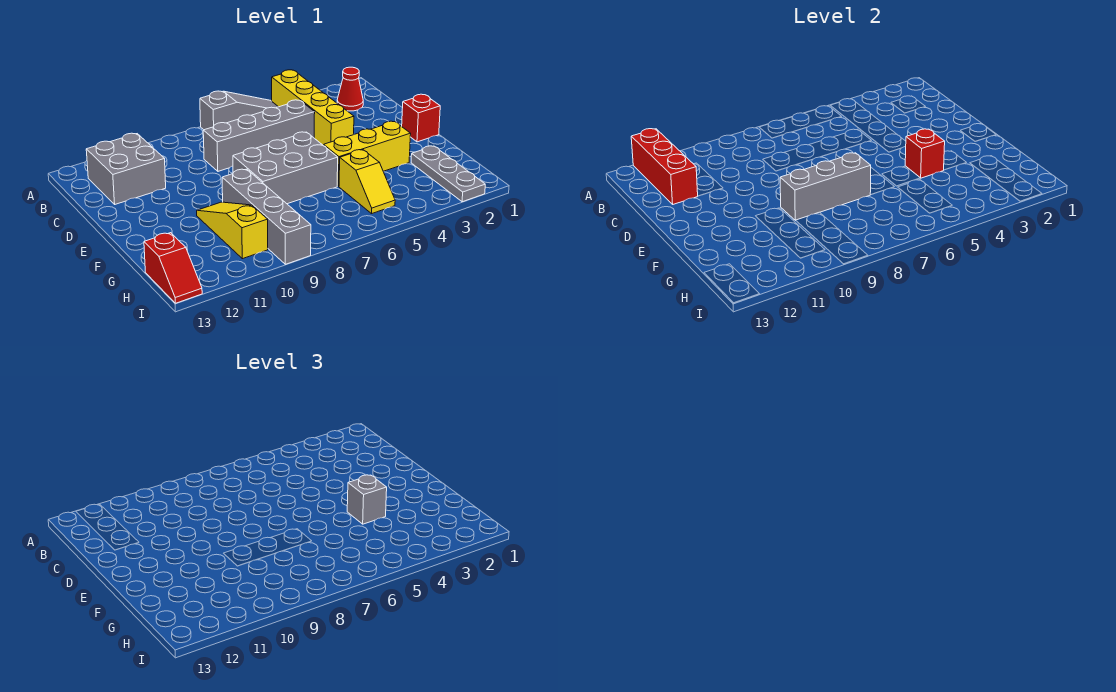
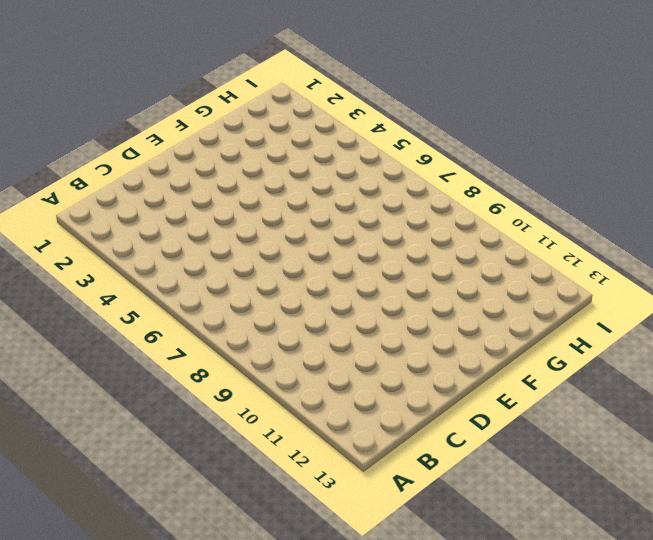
none -> yellow brick A4:D4 level 1
none -> grey slope A5:A7 level 1 top 7
none -> red cone B2 level 1

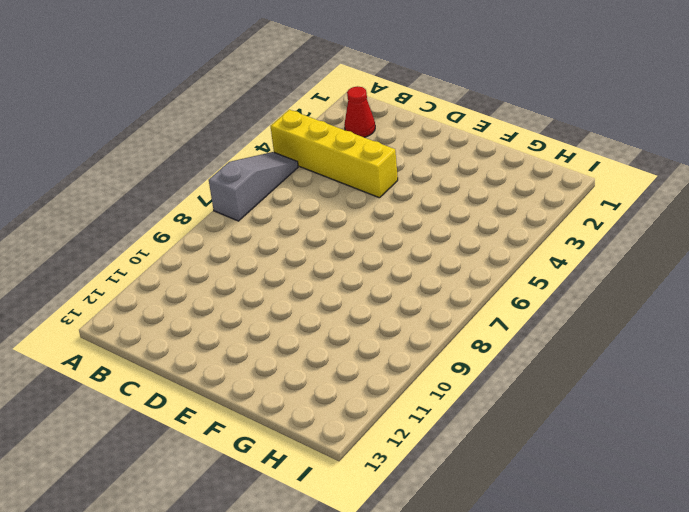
none -> grey brick B11:C12 level 1
none -> grey brick C5:C8 level 1
none -> red brick E1 level 1

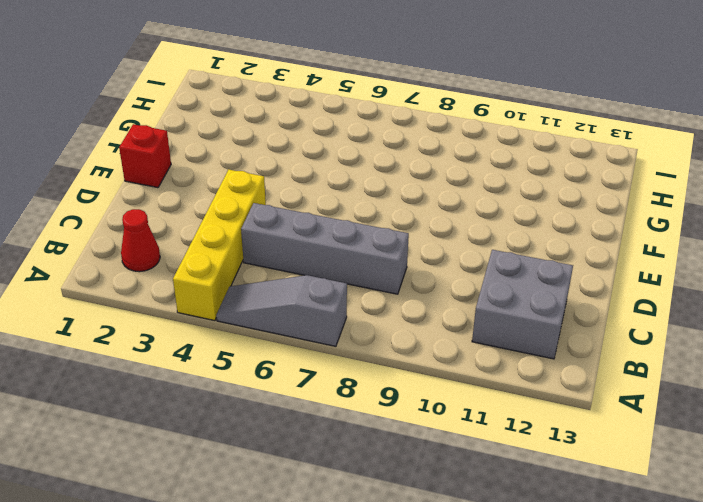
none -> grey brick E6:F8 level 1
none -> yellow brick F3:F5 level 1
none -> grey brick F9:I9 level 1

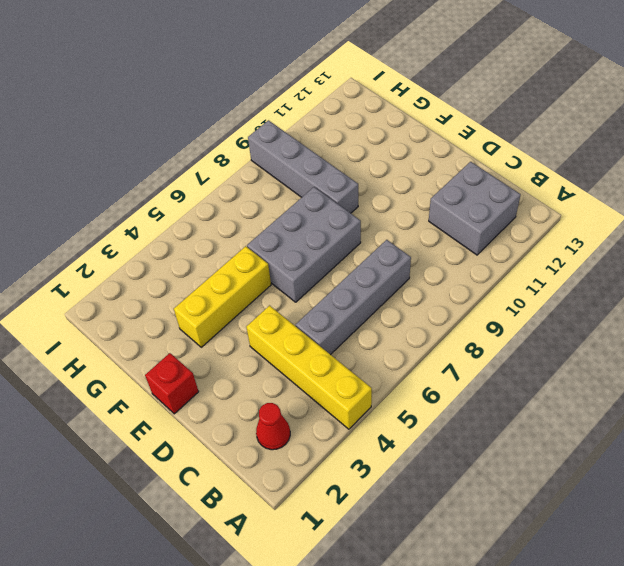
none -> grey slope A5:A7 level 1 top 7
none -> yellow slope F10:H10 level 1 top H
none -> grey plate G2:I2 level 1

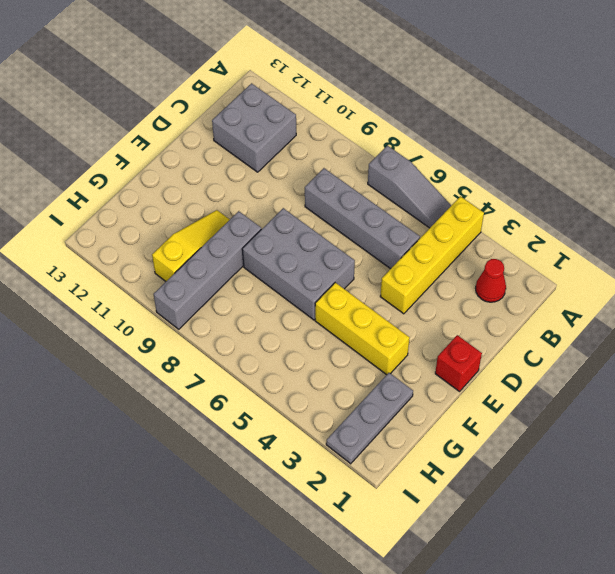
none -> yellow slope G5:H5 level 1 top G
none -> red slope H13:I13 level 1 top H
none -> red brick A12:C12 level 2

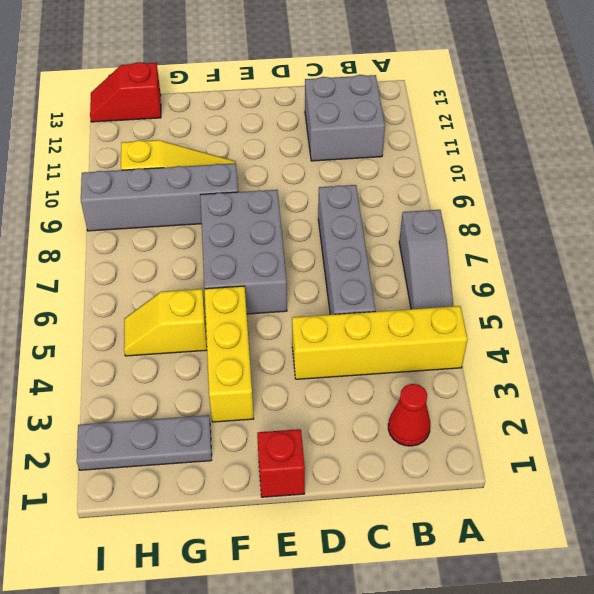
none -> red brick A12:C12 level 2
none -> red brick F4 level 2
none -> grey brick F7:F9 level 2

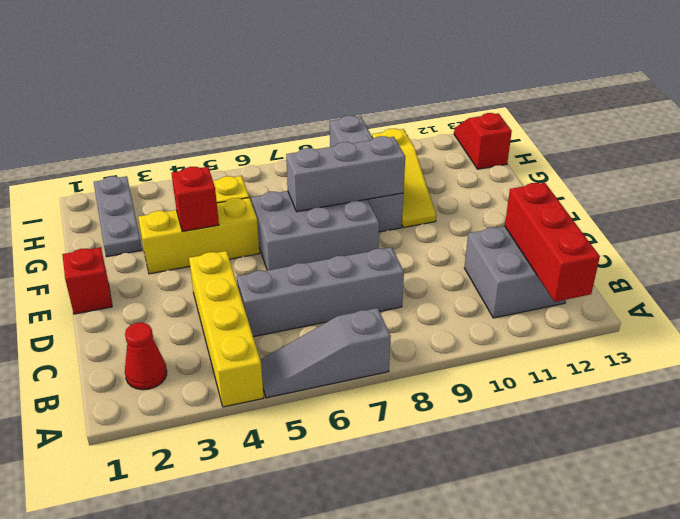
none -> grey brick F4 level 3

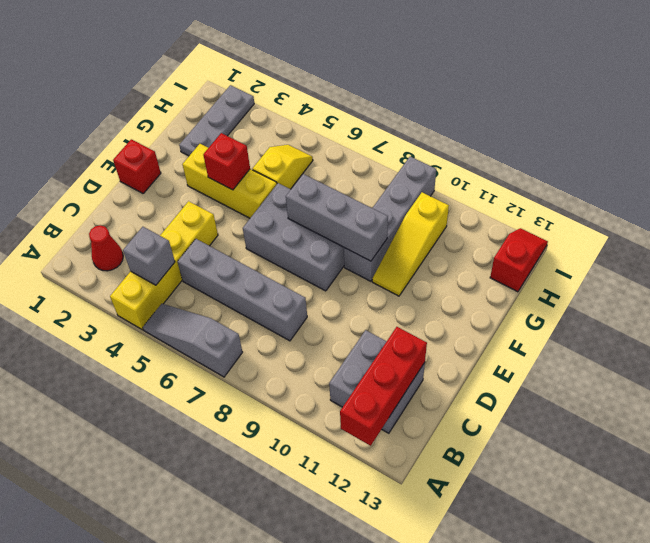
grey brick B4 level 2 -> grey brick F4 level 3

